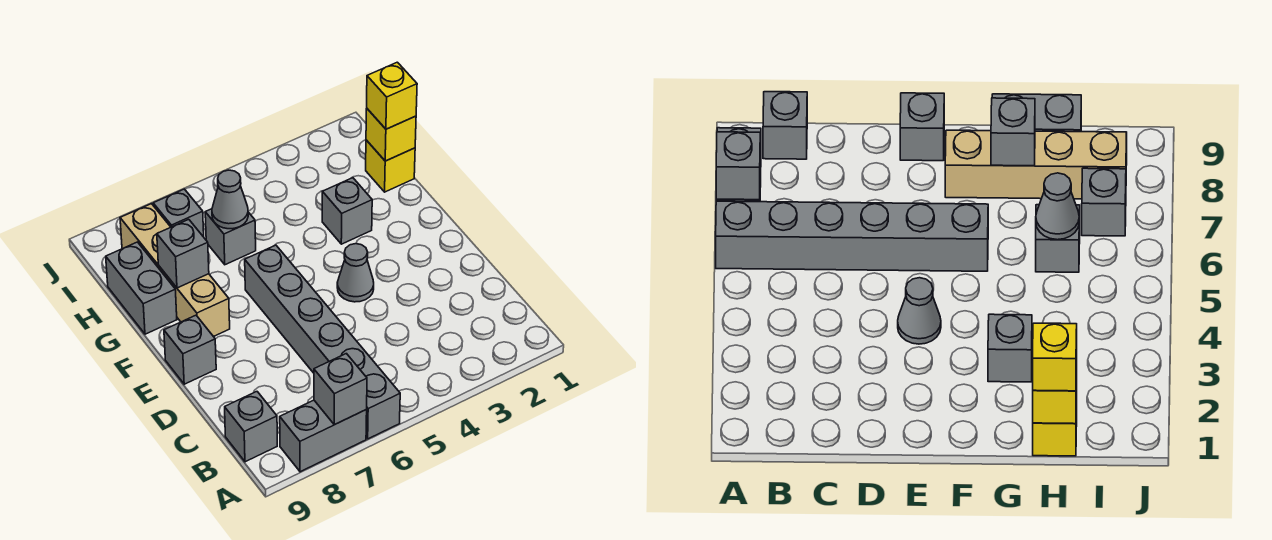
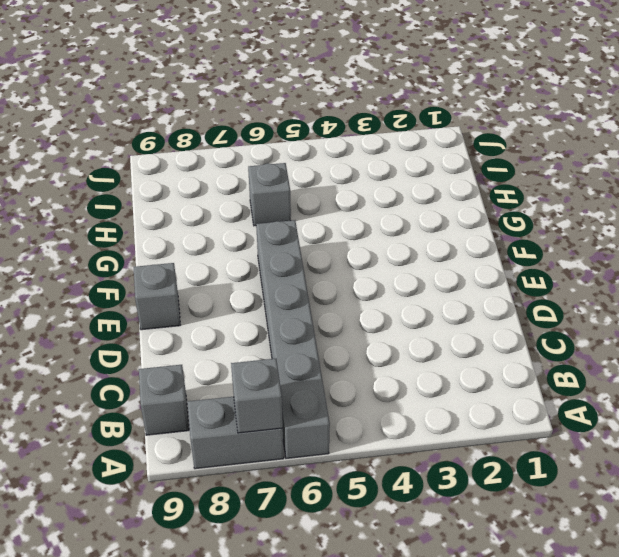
none -> grey cone E4 level 1
none -> tan brick F8:I8 level 1
none -> grey brick G3 level 1

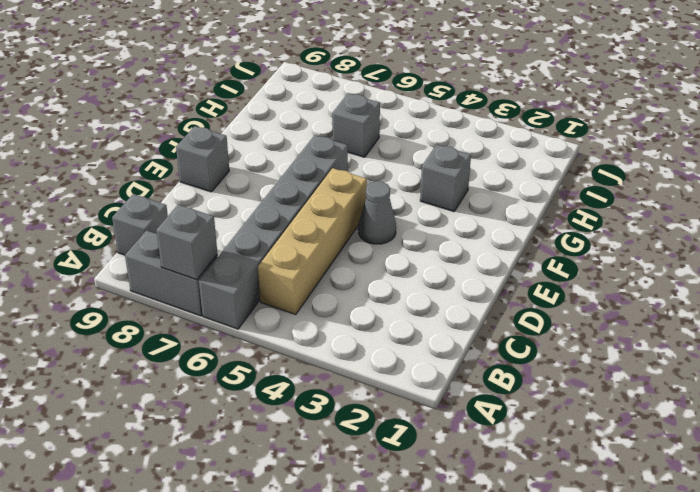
tan brick B5:E5 level 1 -> tan brick F8:I8 level 1
none -> grey brick G9:H9 level 1
none -> yellow brick H1 level 1
none -> grey brick I7 level 1

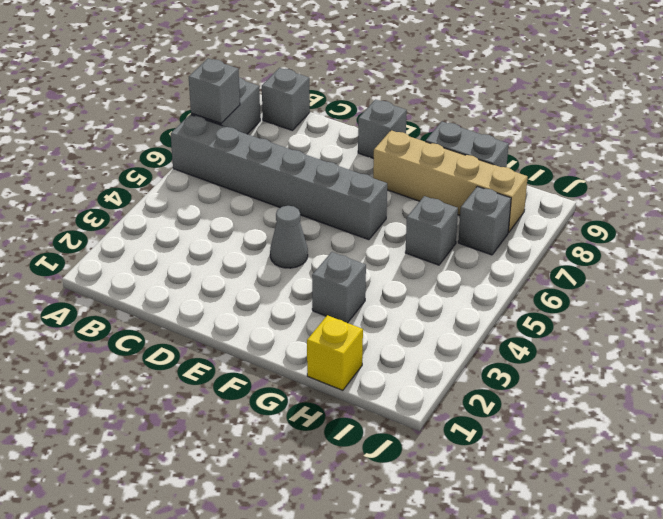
none -> grey brick G8 level 2
none -> yellow brick H1 level 2
none -> grey cone H6 level 2

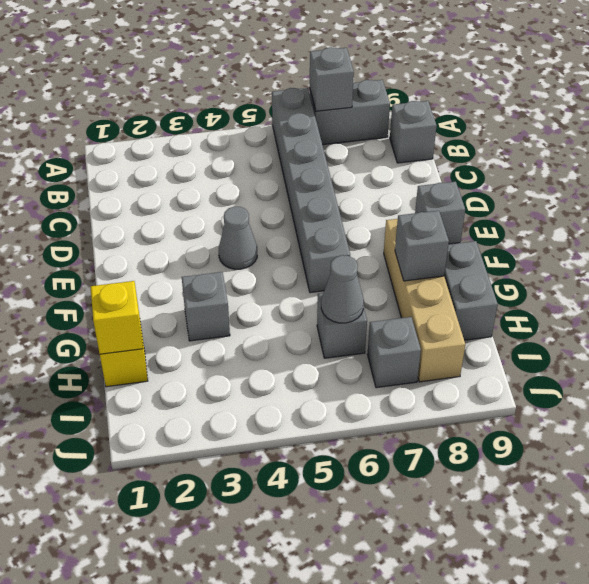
none -> yellow brick H1 level 3

